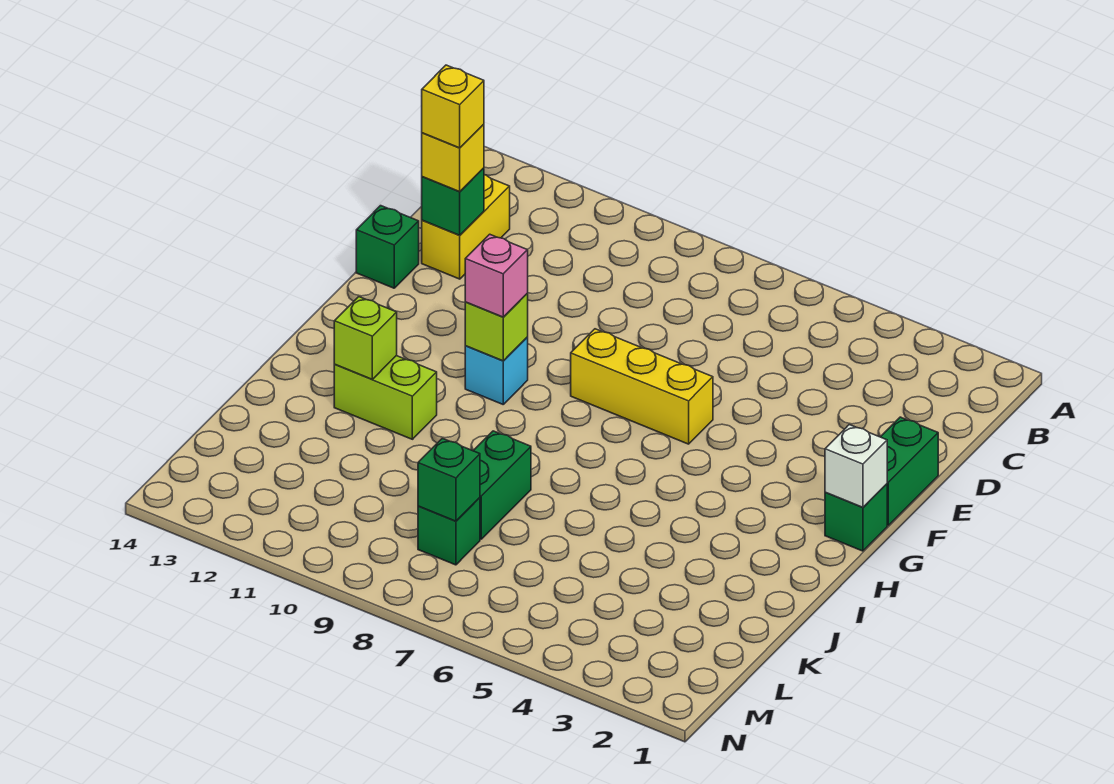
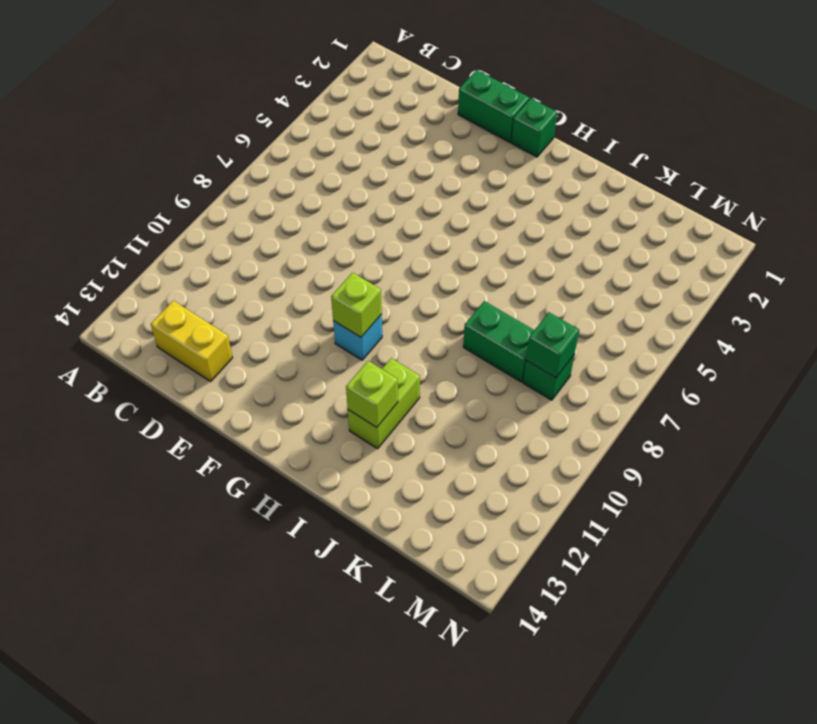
none -> green brick E14 level 1
none -> yellow brick F6:F8 level 1
none -> green brick D13 level 2

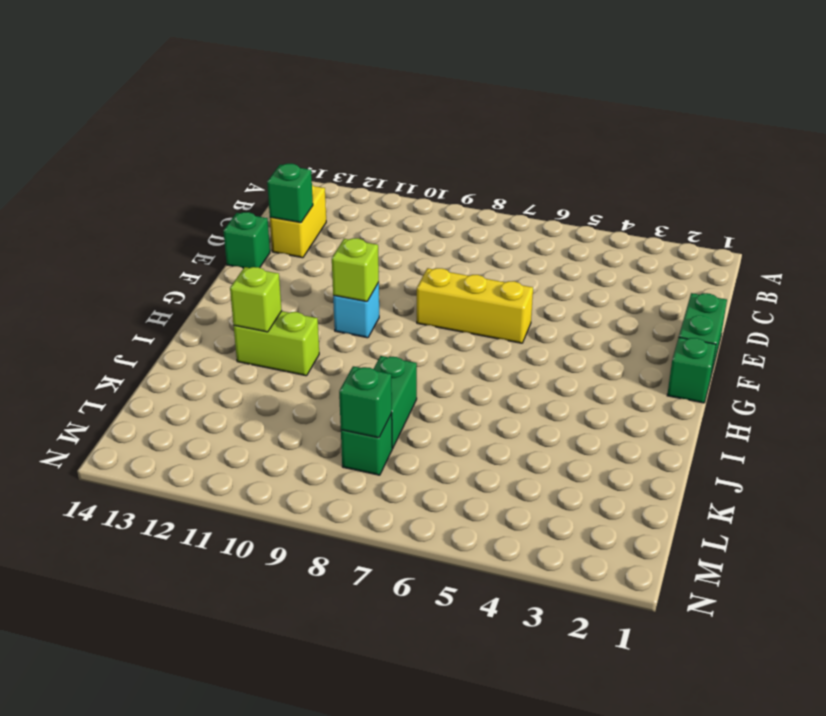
none -> white brick G1 level 2
none -> yellow brick D13 level 3
none -> pink brick G10 level 3

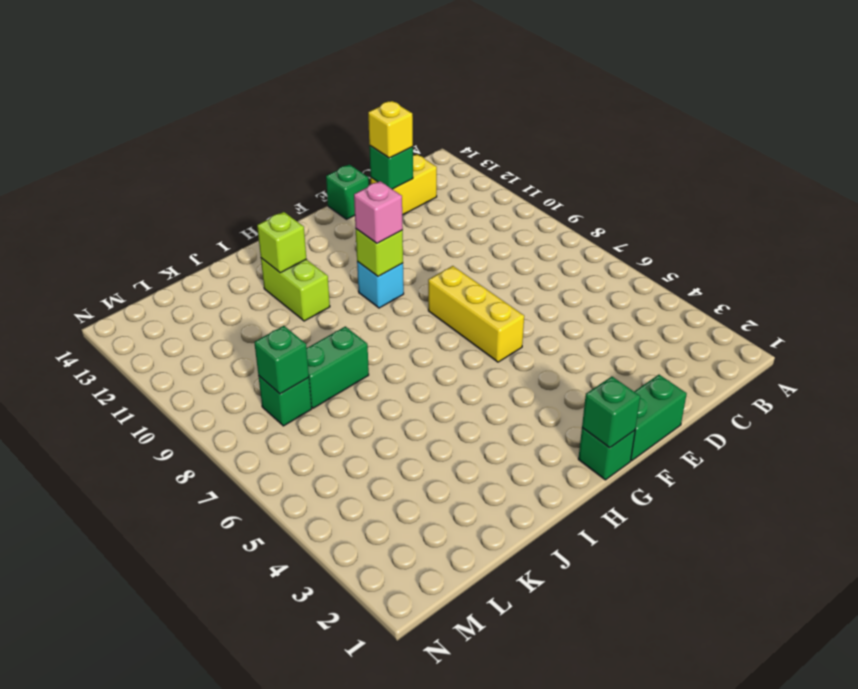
green brick G1 level 2 -> white brick G1 level 2
none -> yellow brick D13 level 4

